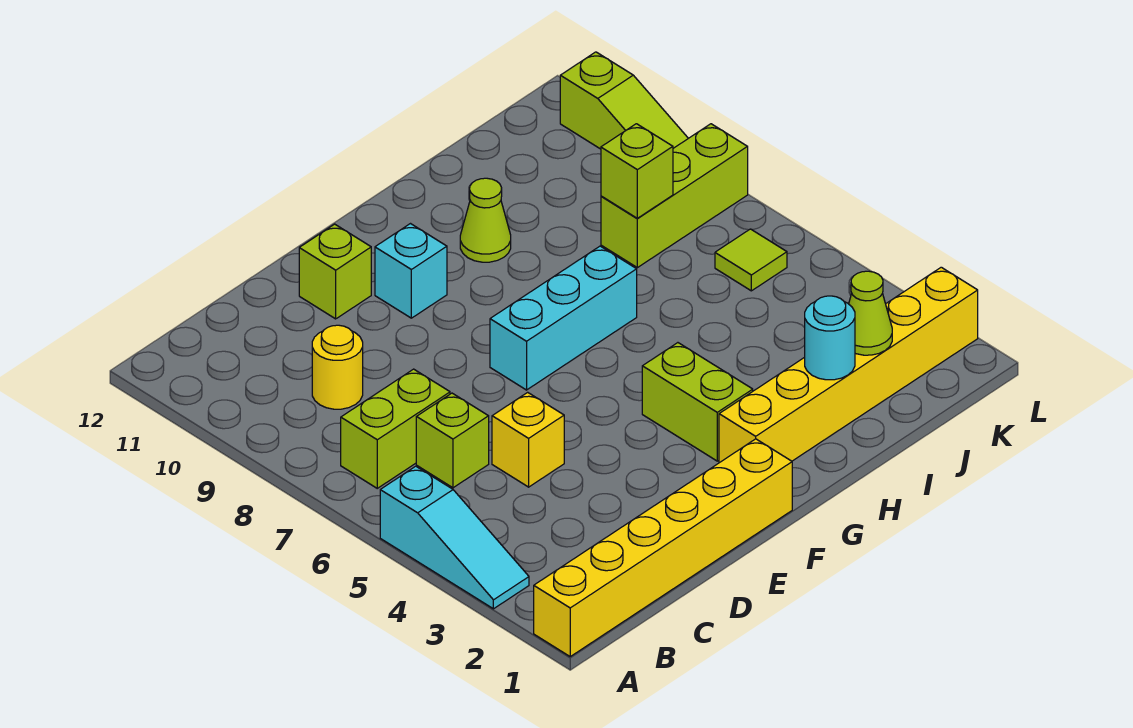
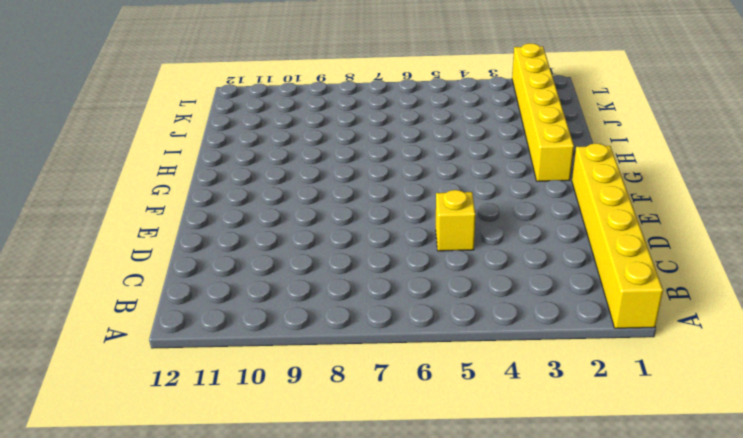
none -> cyan slope A3:A5 level 1 top 5
none -> lime brick B7:C7 level 1
none -> lime brick C6 level 1

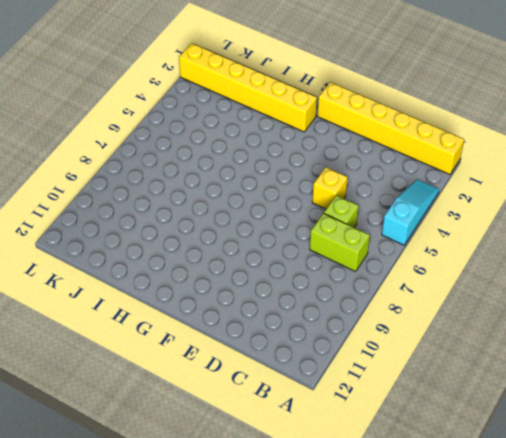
none -> yellow round brick C9 level 1
none -> lime brick E11 level 1
none -> cyan brick F7:H7 level 1

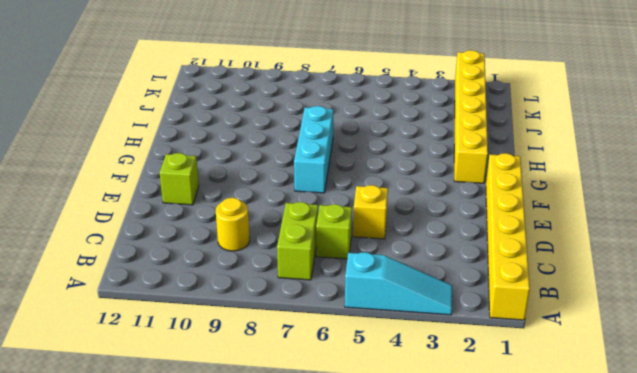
none -> cyan brick F10 level 1
none -> lime brick G3:G4 level 1
none -> lime cone H10 level 1

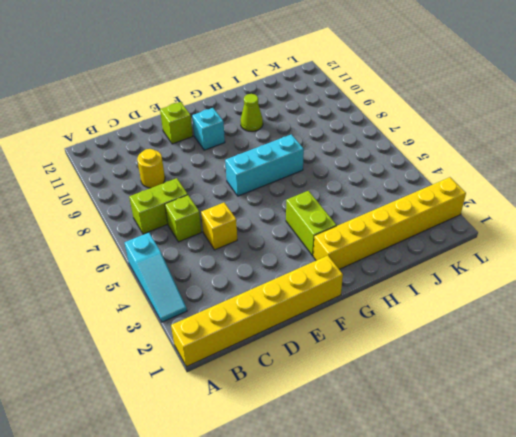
none -> lime brick J8:L8 level 1
none -> lime tile K6 level 1
none -> lime slope L9:L11 level 1 top 11

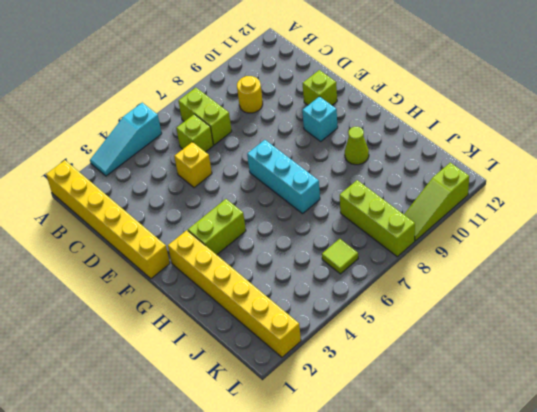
none -> cyan round brick I2 level 2
none -> lime cone J2 level 2
none -> lime brick J8 level 2

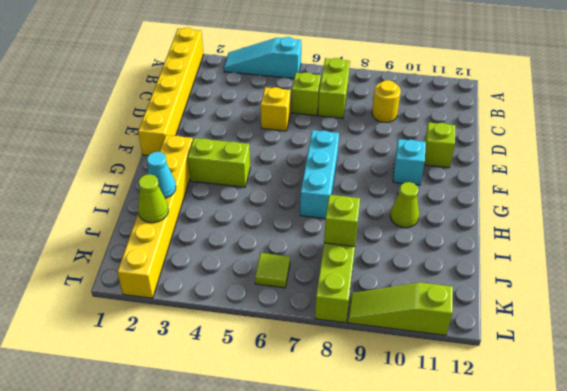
cyan cone I2 level 2 -> cyan round brick I2 level 2

